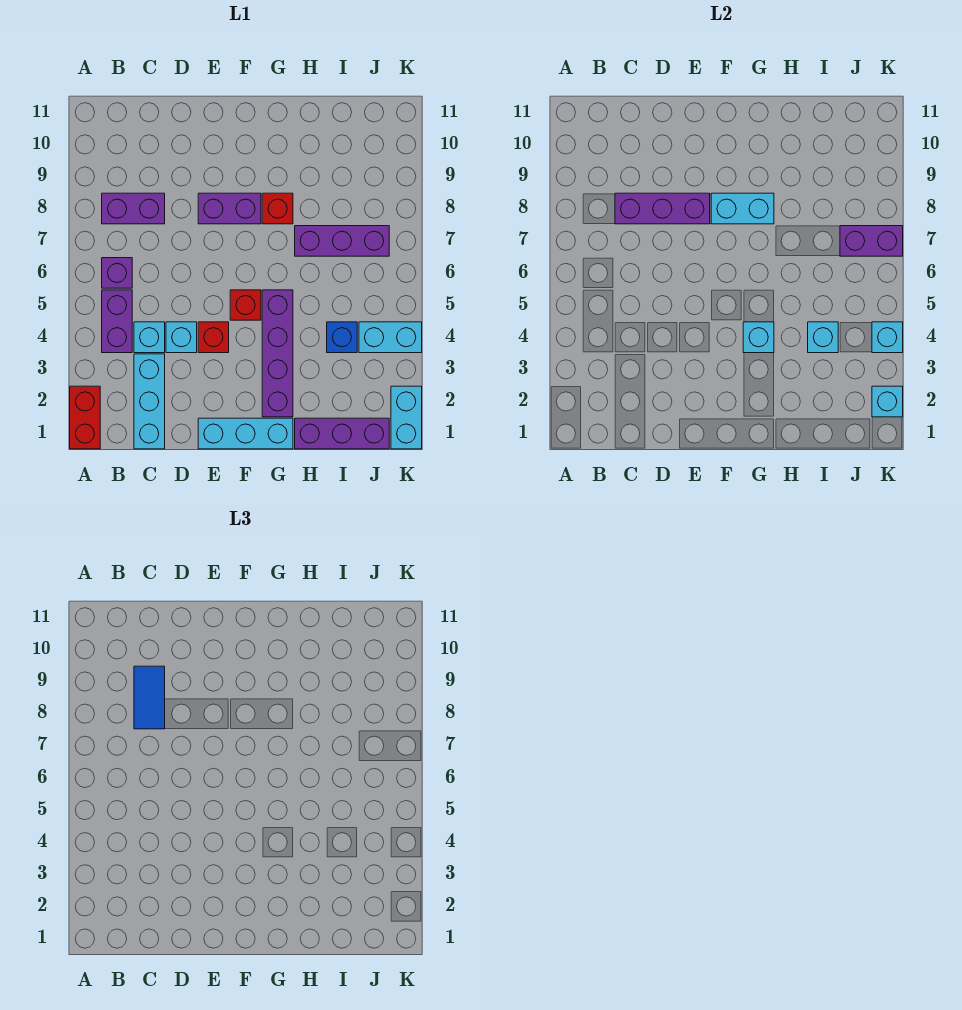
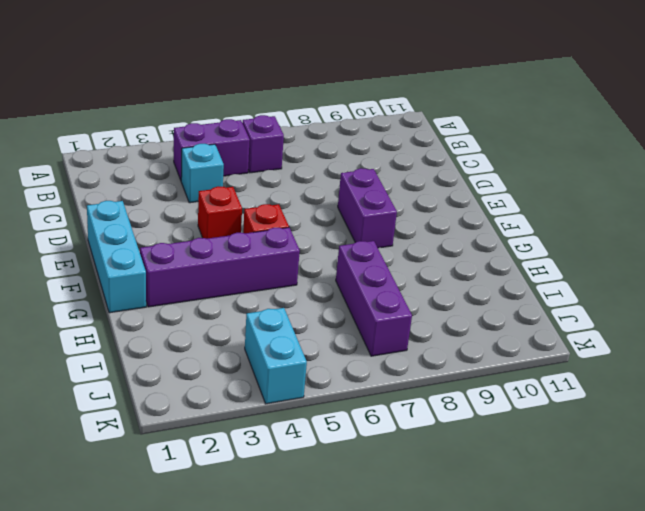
none -> red brick A1:A2 level 1
none -> purple brick B8:C8 level 1
none -> cyan brick C1:C3 level 1

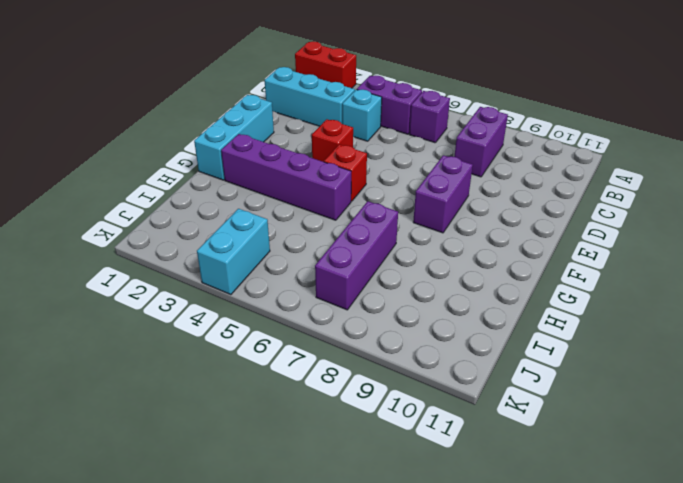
none -> cyan brick D4 level 1
none -> red brick G8 level 1
none -> purple brick H1:J1 level 1

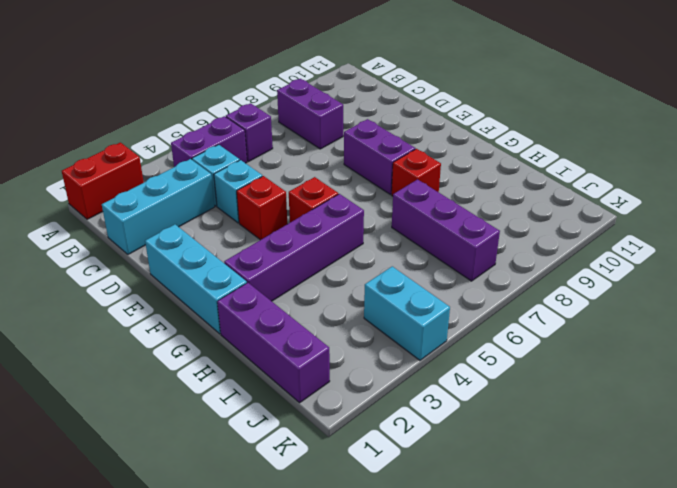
none -> blue brick I4 level 1
none -> cyan brick K1:K2 level 1
none -> purple brick C8:E8 level 2

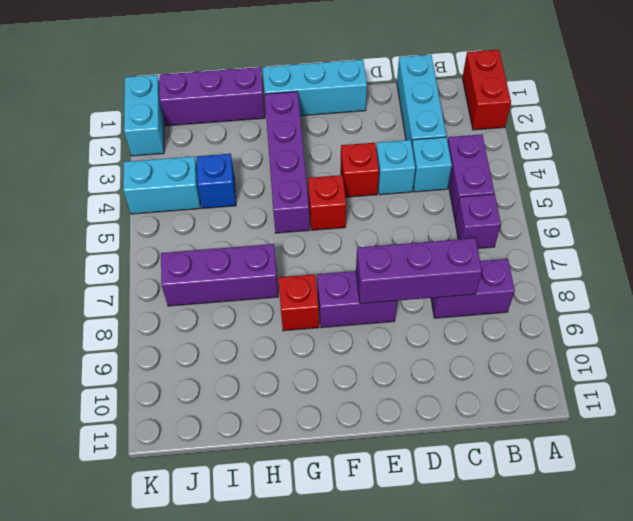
none -> cyan brick F8:G8 level 2
none -> cyan brick G4 level 2
none -> cyan brick I4 level 2

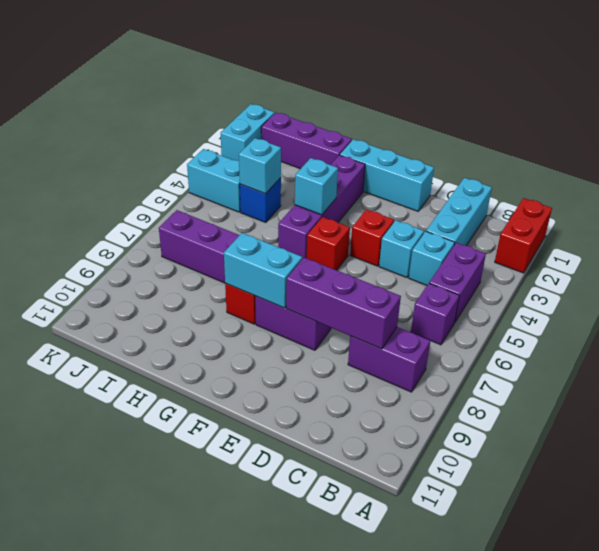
none -> purple brick J7:K7 level 2
none -> cyan brick K2 level 2
none -> cyan brick K4 level 2

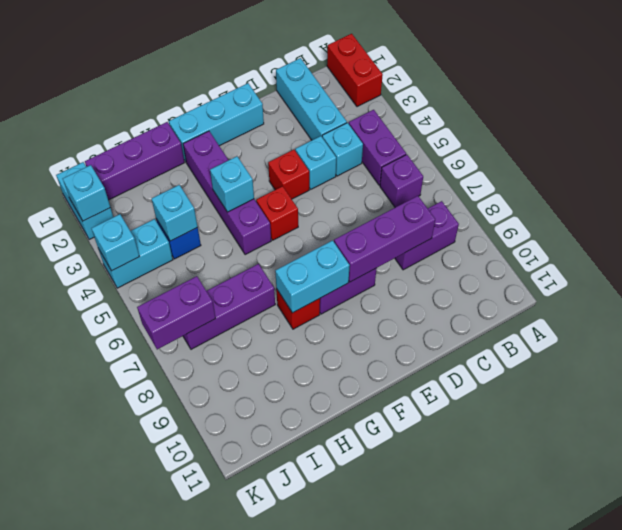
none -> blue tile C8:C9 level 3

